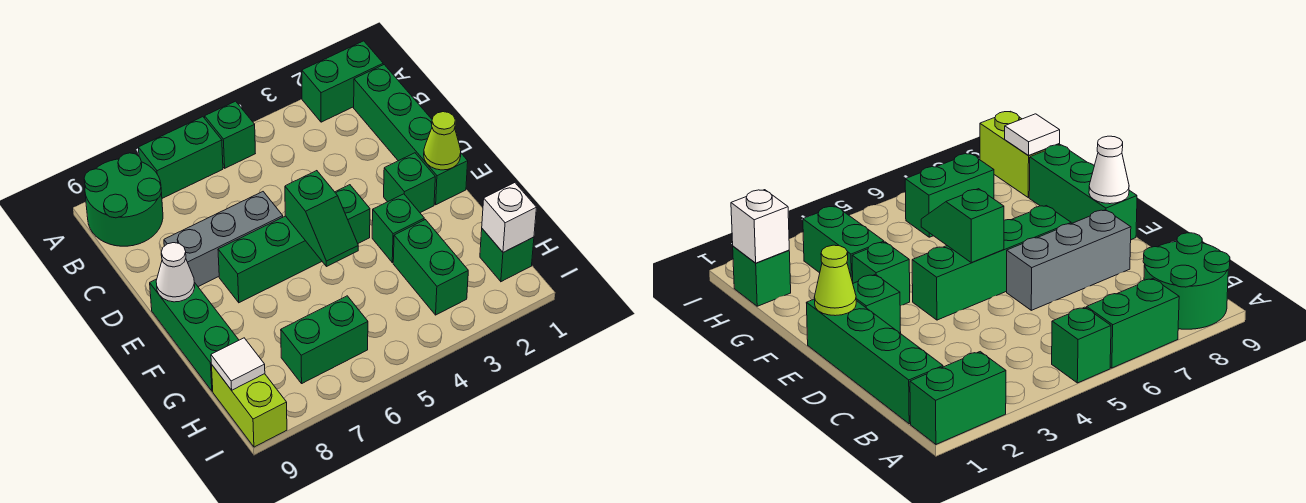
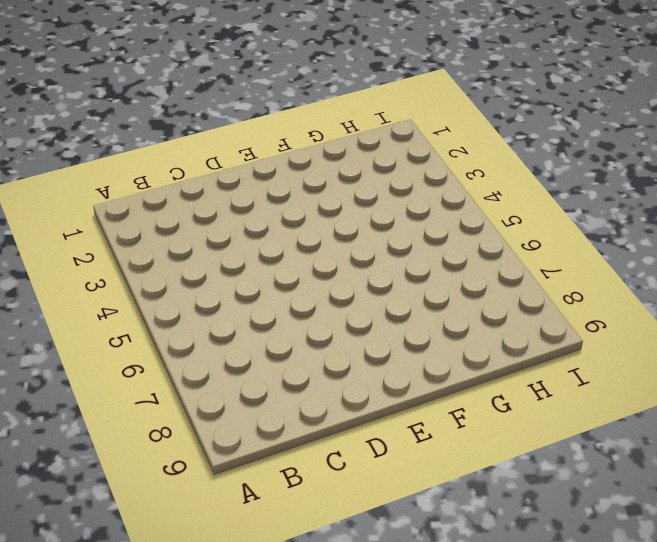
none -> green brick A1:A2 level 1
none -> green brick A5 level 1
none -> green brick A6:A7 level 1

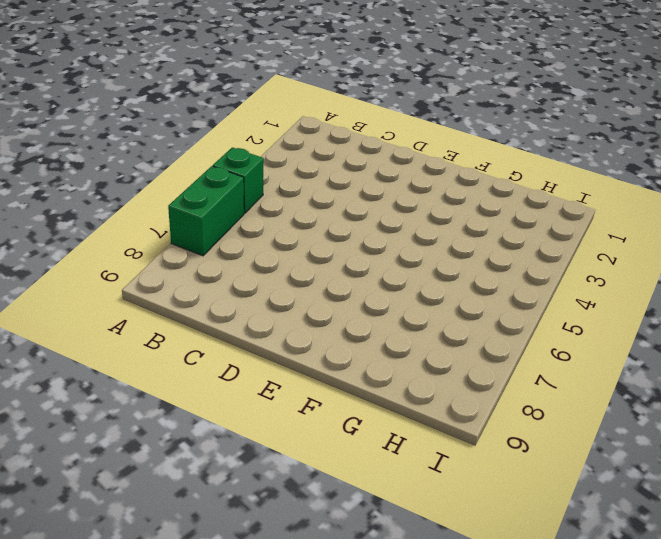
none -> green brick A1:A2 level 1
none -> green round brick A8:B9 level 1
none -> green brick B1:E1 level 1

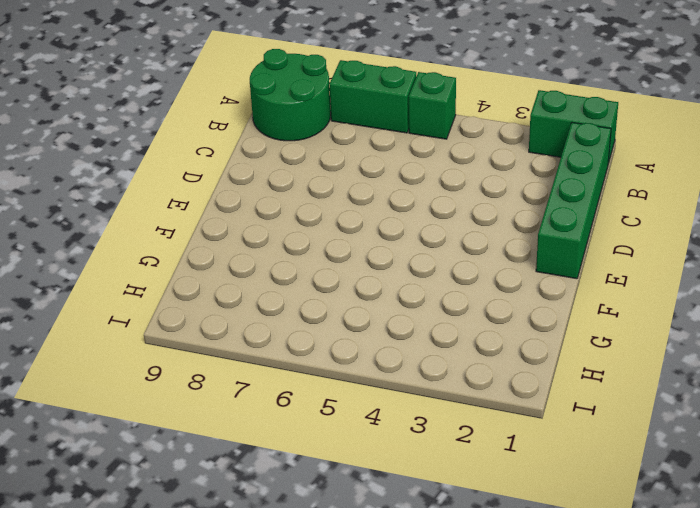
none -> grey brick D6:D8 level 1
none -> green brick E2 level 1
none -> green brick E4:E7 level 1

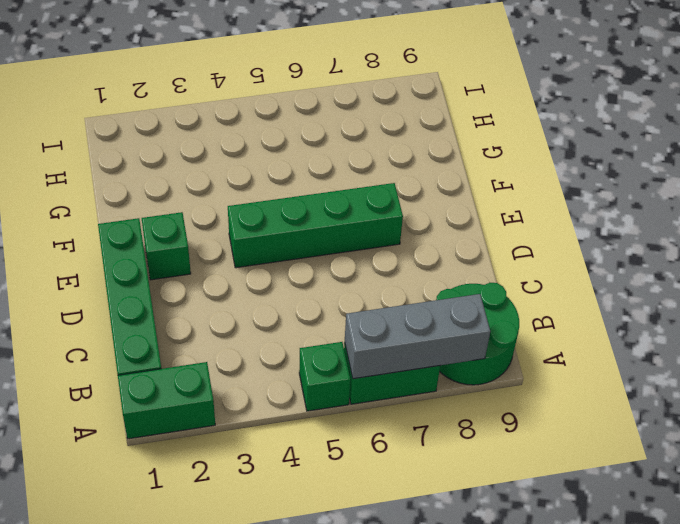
grey brick A6:A8 level 2 -> grey brick D6:D8 level 1
none -> green brick E9:G9 level 1
none -> green brick F3 level 1
none -> green brick G3:H3 level 1

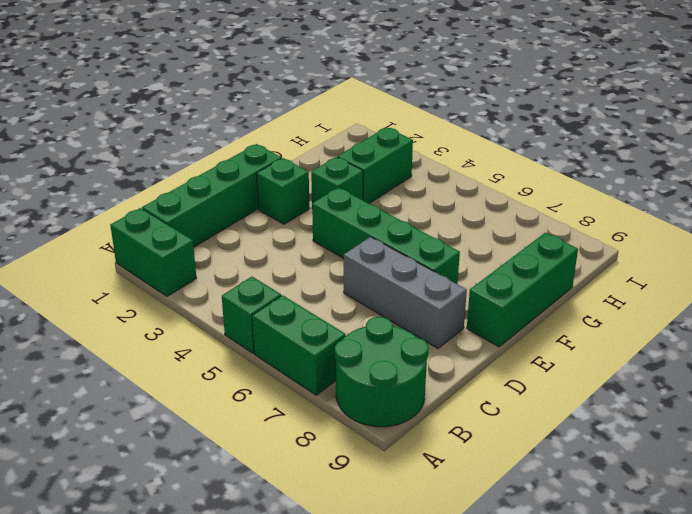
none -> green brick H1 level 1
none -> green brick H6:H7 level 1
none -> lime brick H9:I9 level 1

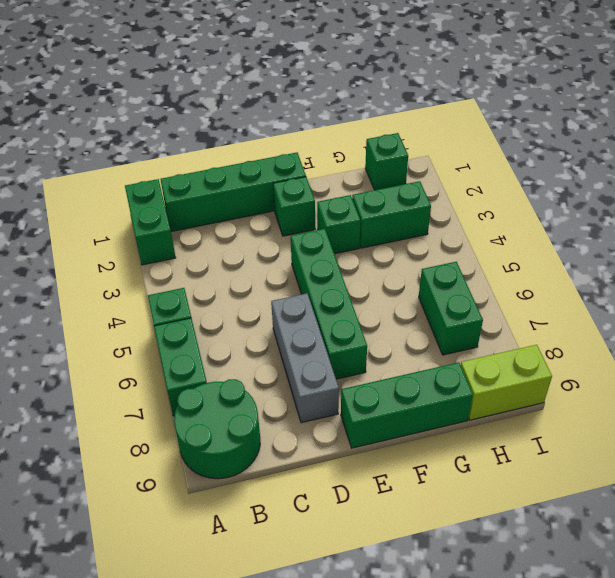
none -> lime cone E1 level 2
none -> green slope E5:F5 level 2 top E
none -> white cone E9 level 2

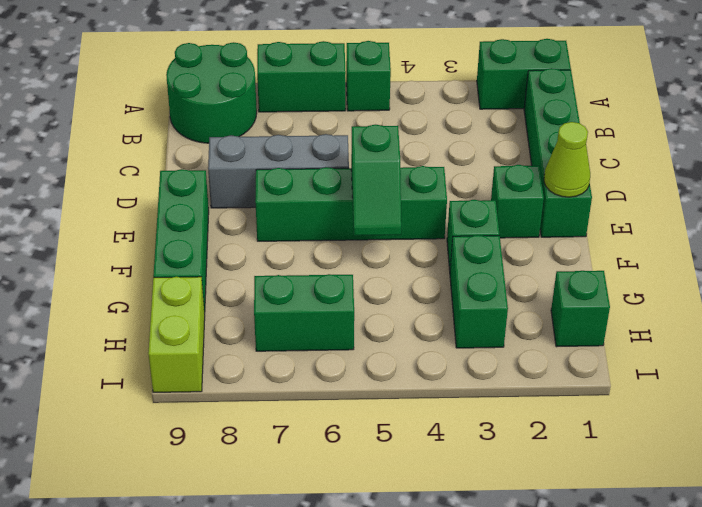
none -> white cone E9 level 2
none -> white brick H1 level 2
none -> white tile H9 level 2

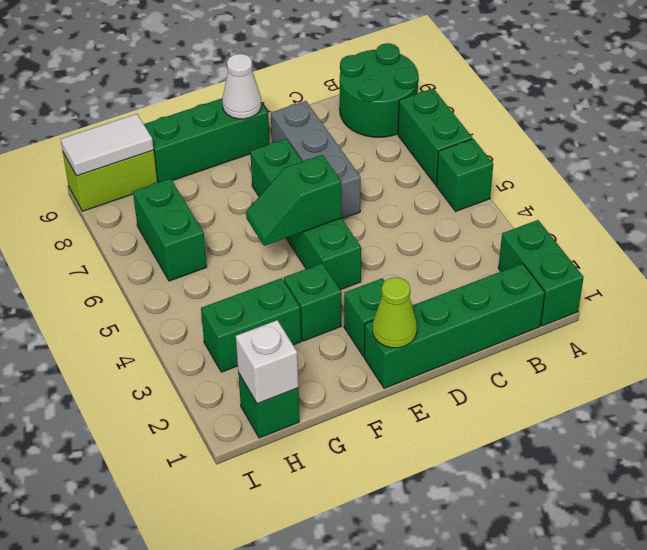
white tile H9:I9 level 2 -> white tile H9 level 2

